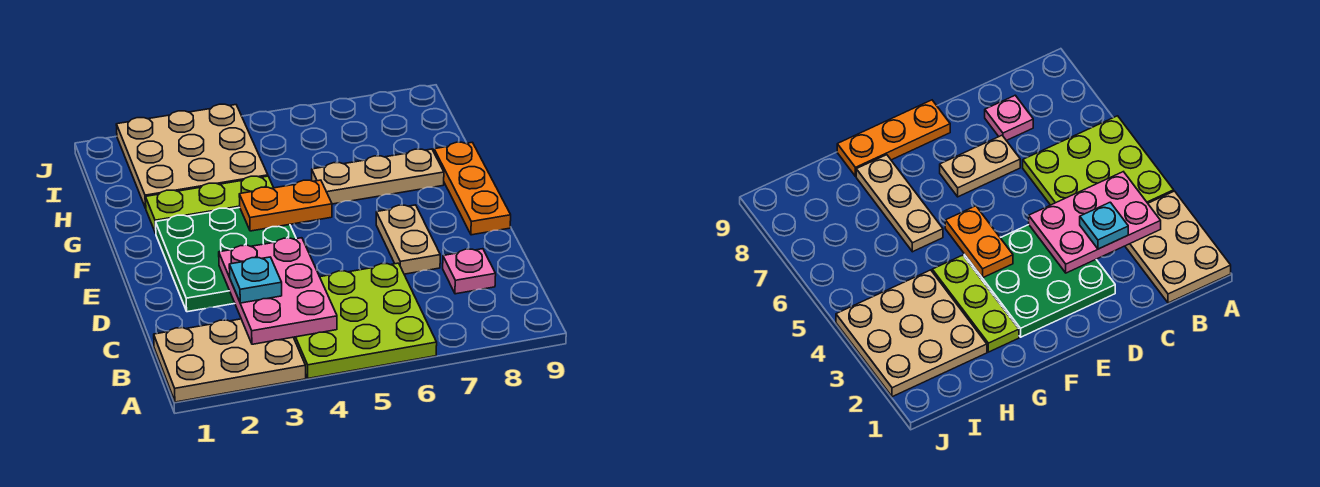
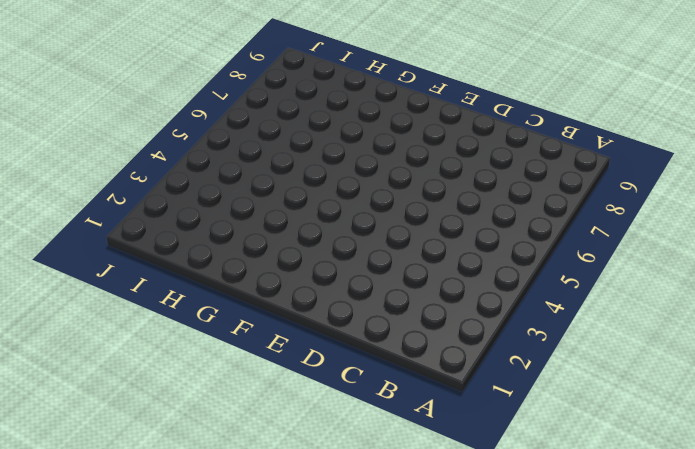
none -> tan plate A1:B3 level 1
none -> lime plate A4:C6 level 1
none -> pink plate C8 level 1

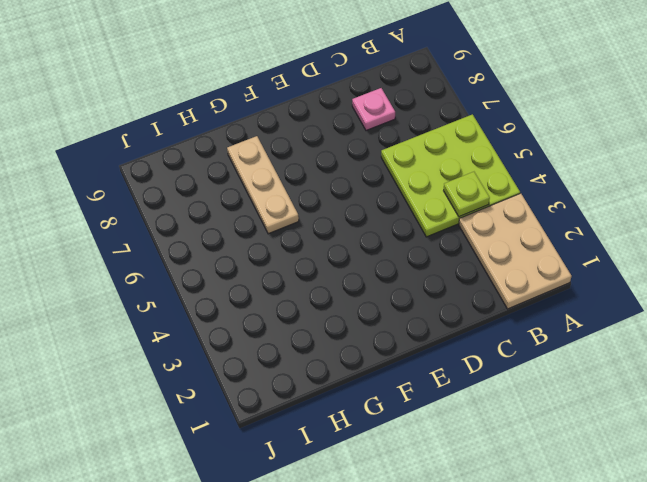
lime plate B4 level 2 -> pink plate B3:D4 level 2
none -> green plate D2:F4 level 1
none -> tan plate D7:E7 level 1
none -> orange plate E9:G9 level 1

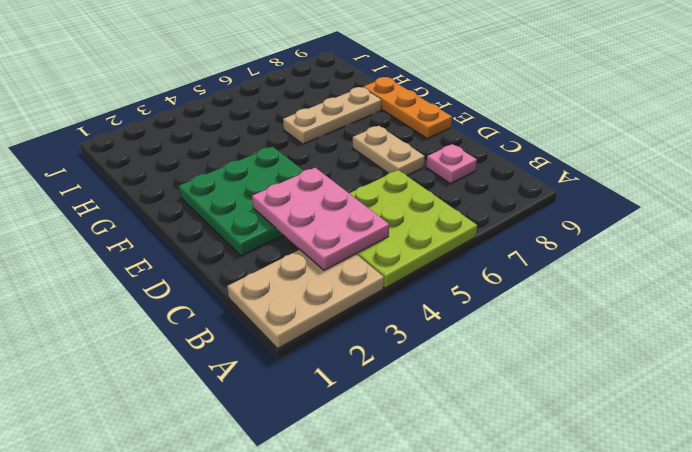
none -> lime plate G2:G4 level 1
none -> tan plate H2:J4 level 1
none -> orange plate F4:F5 level 2

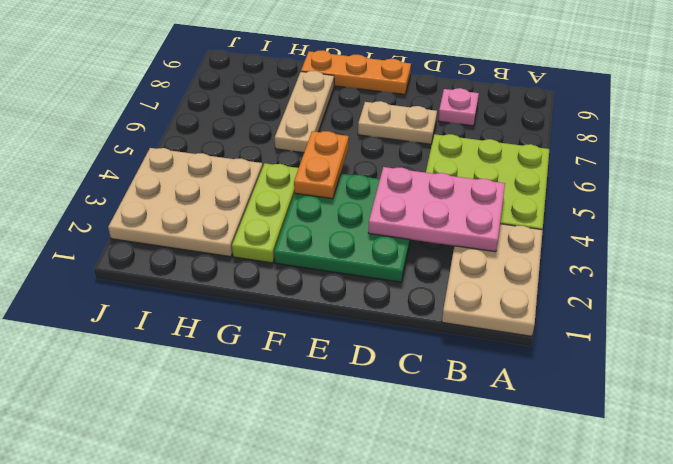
none -> cyan plate C3 level 3

